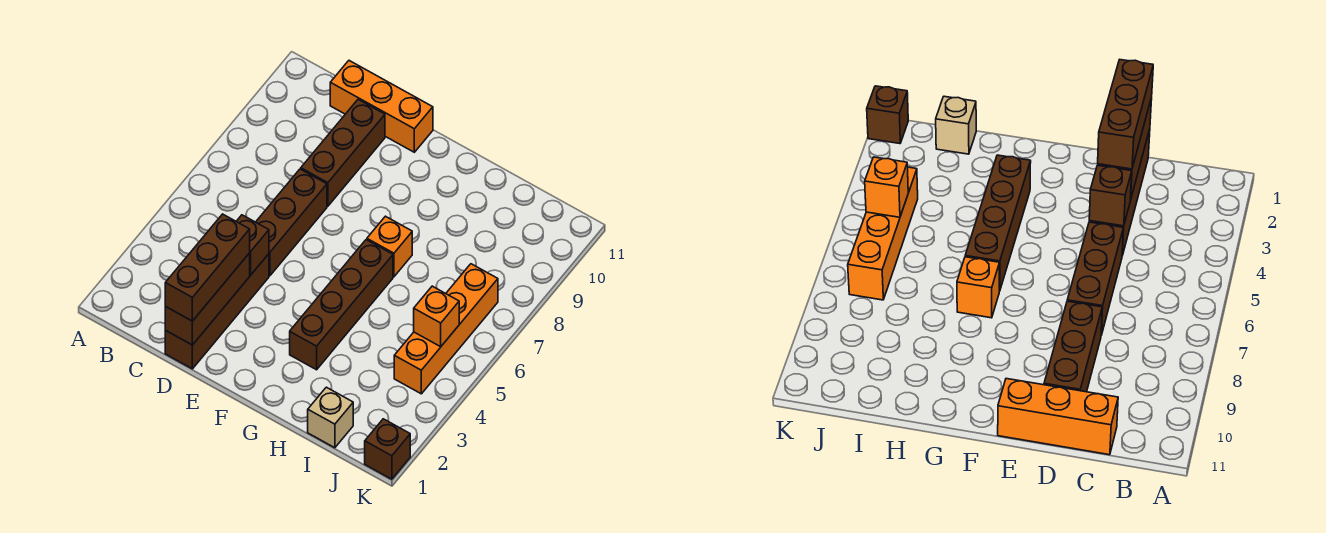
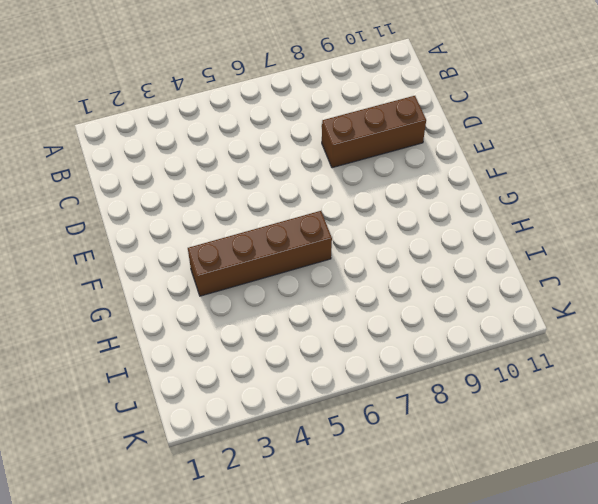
none -> orange brick C11:E11 level 1
none -> brown brick D1:D4 level 1
none -> brown brick D5:D7 level 1

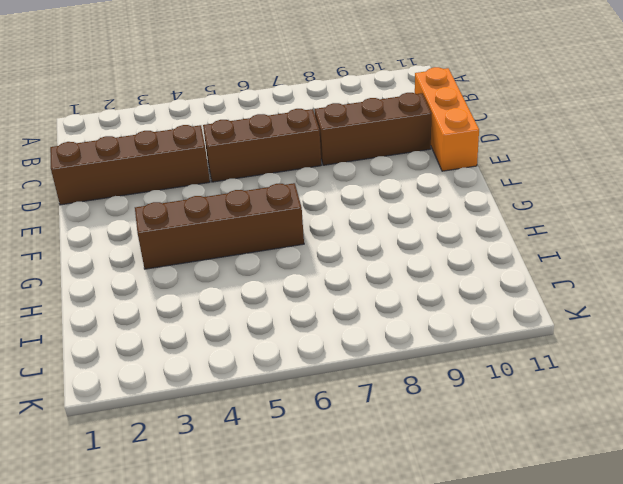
none -> orange brick G7 level 1
none -> tan brick I1 level 1
none -> orange brick J4:J7 level 1

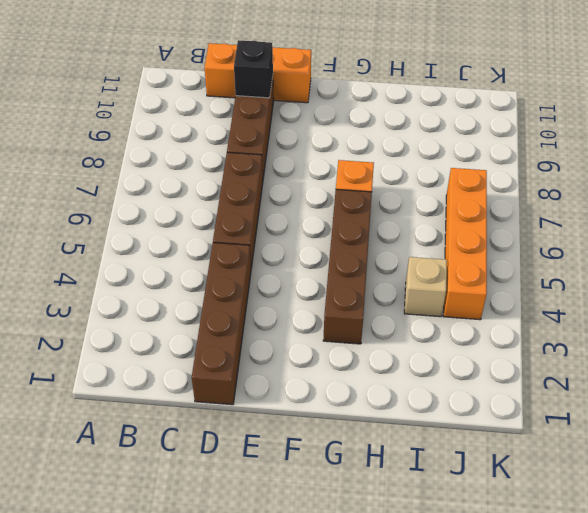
black brick D10 level 2 -> none
tan brick I4 level 1 -> tan brick I1 level 1
none -> brown brick K1 level 1
none -> brown brick D1:D3 level 2
none -> brown brick D4 level 2

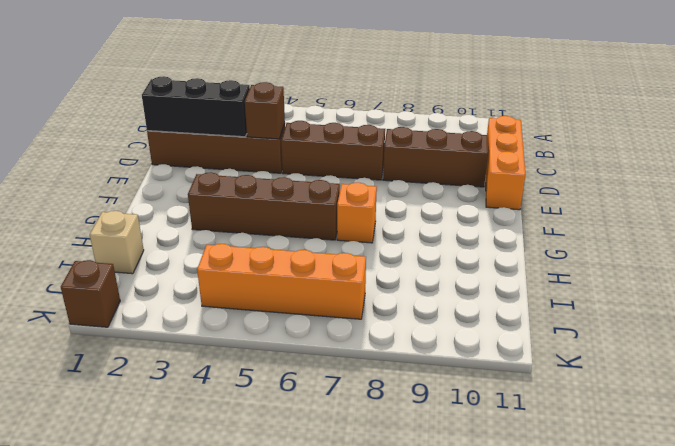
black brick D1:D3 level 2 -> brown brick D1:D3 level 2
none -> orange brick J5 level 2
none -> brown brick D1:D3 level 3

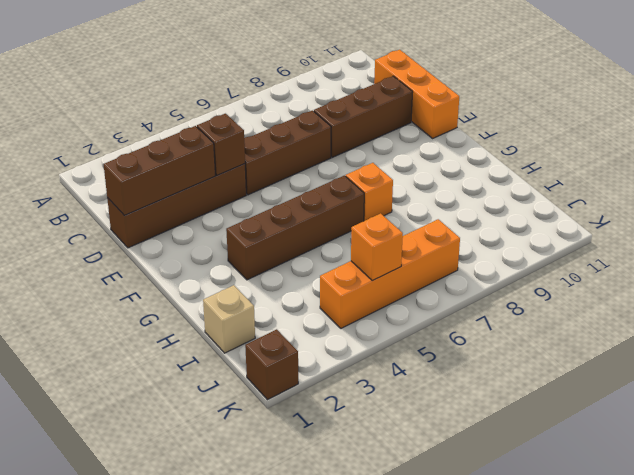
none -> brown brick D1:D3 level 3

